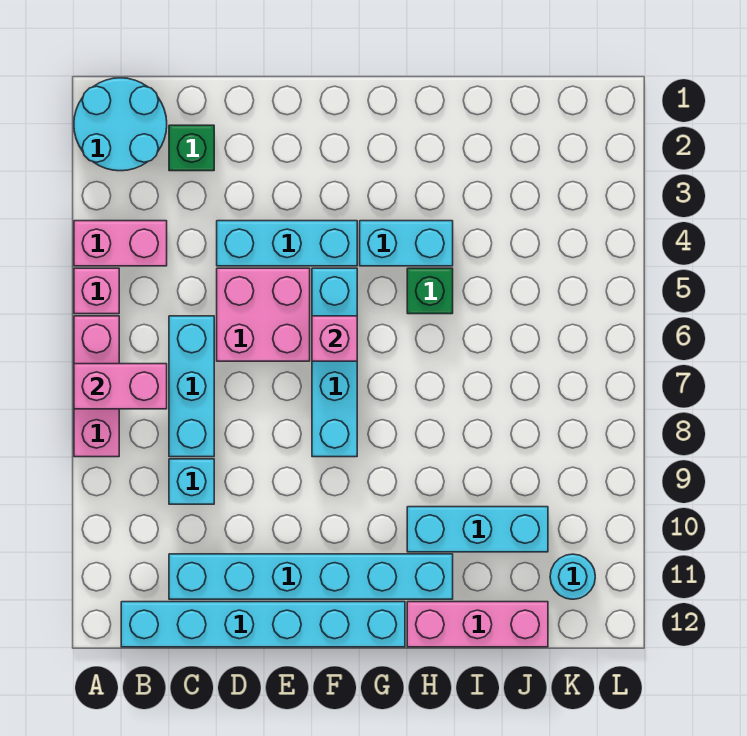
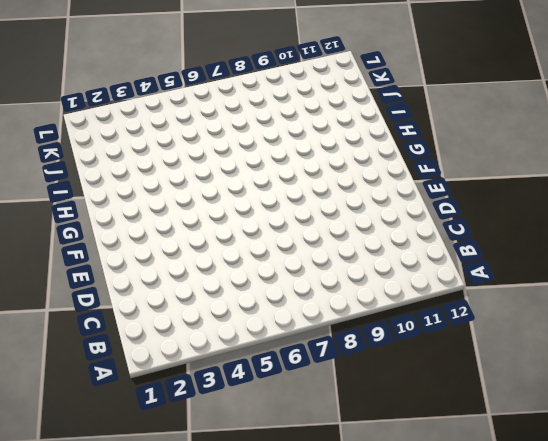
none -> cyan round brick A1:B2 level 1
none -> pink brick A4:B4 level 1
none -> pink brick A5 level 1

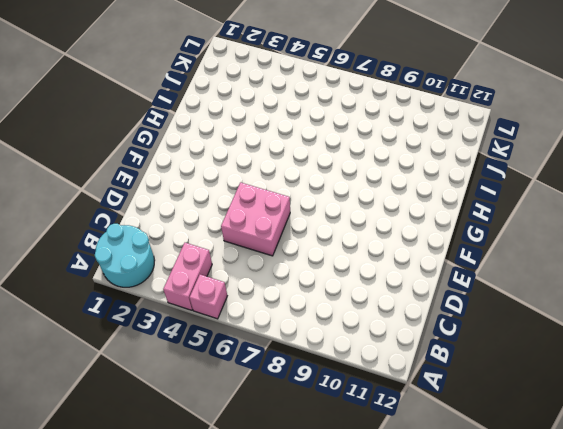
none -> pink brick A6:A8 level 1
none -> cyan brick B12:G12 level 1
none -> green brick C2 level 1

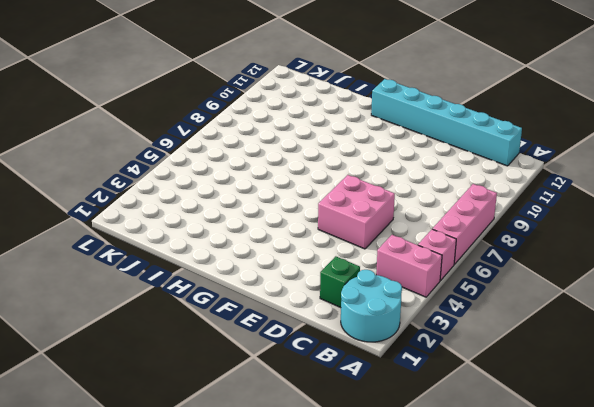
none -> cyan brick C6:C8 level 1
none -> cyan brick C9 level 1
none -> cyan brick C11:H11 level 1

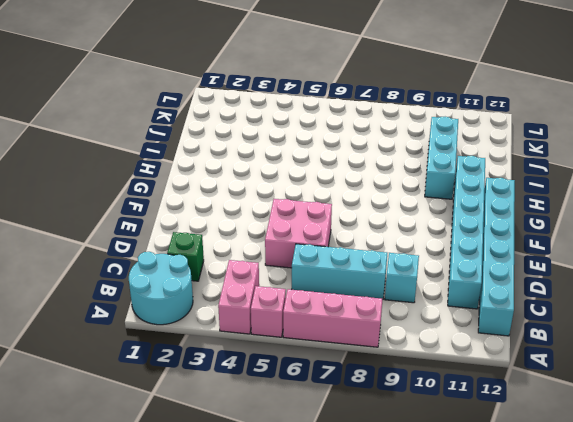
none -> cyan brick D4:F4 level 1
none -> cyan brick F5:F8 level 1
none -> cyan brick G4:H4 level 1

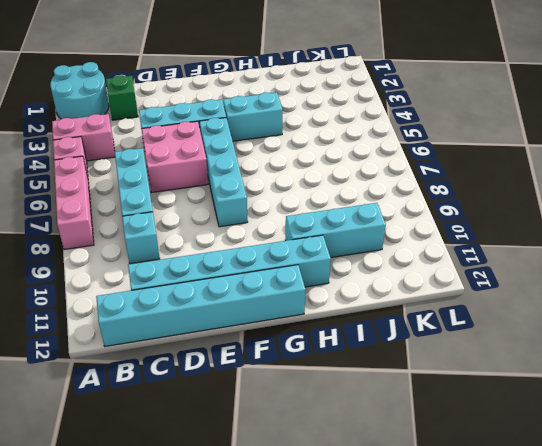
none -> green brick H5 level 1
none -> pink brick H12:J12 level 1
none -> cyan round brick K11 level 1

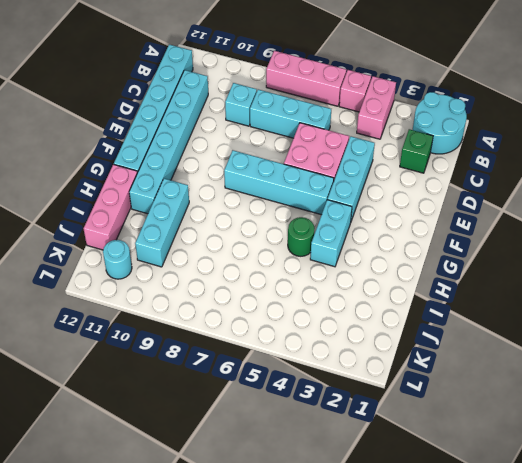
green round brick H5 level 1 -> green brick H5 level 1
none -> pink brick A7:B7 level 2
none -> pink brick F6 level 2

